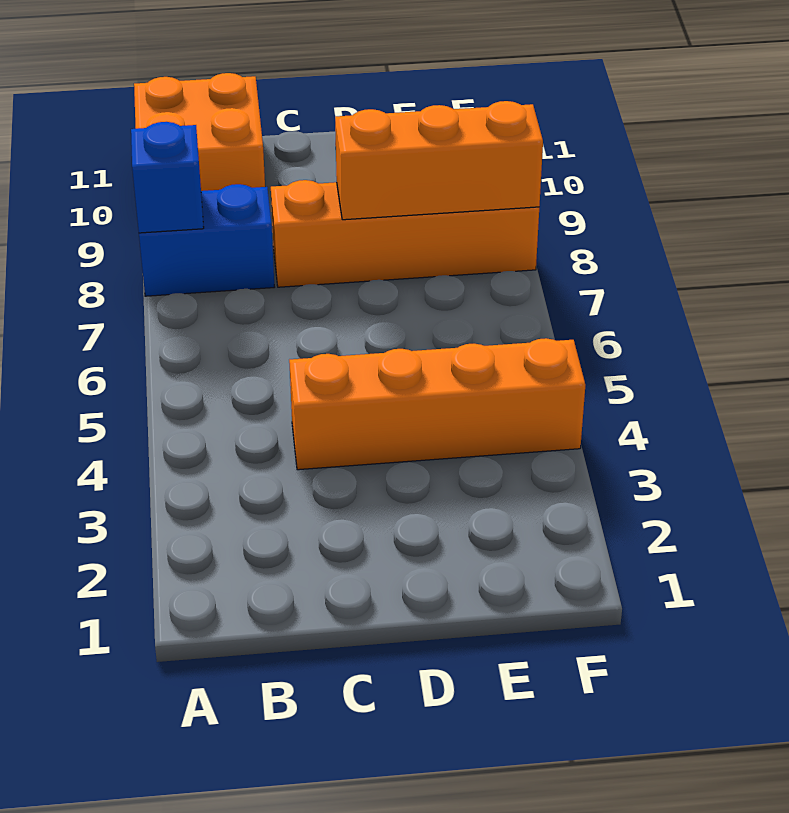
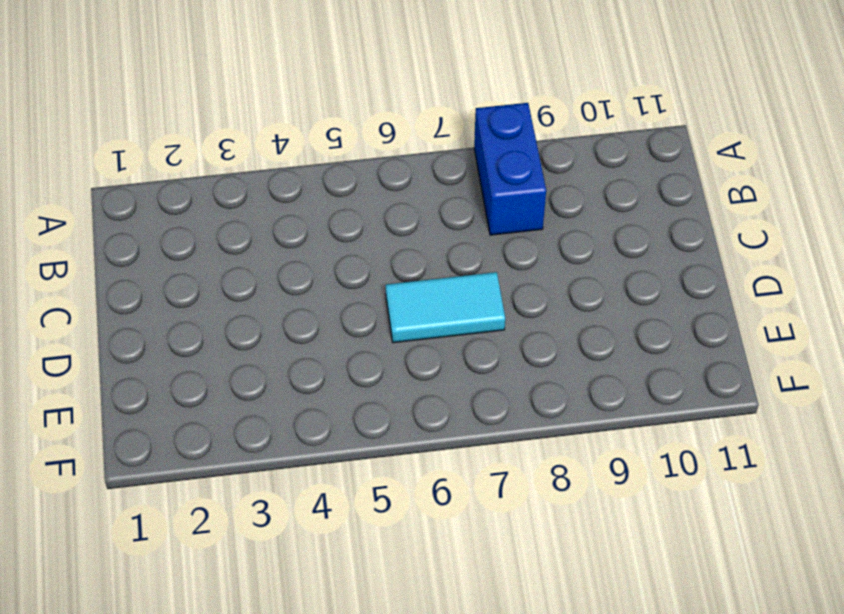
cyan tile D6:D7 level 1 -> none
none -> orange brick A10:B11 level 1
none -> orange brick C4:F4 level 1

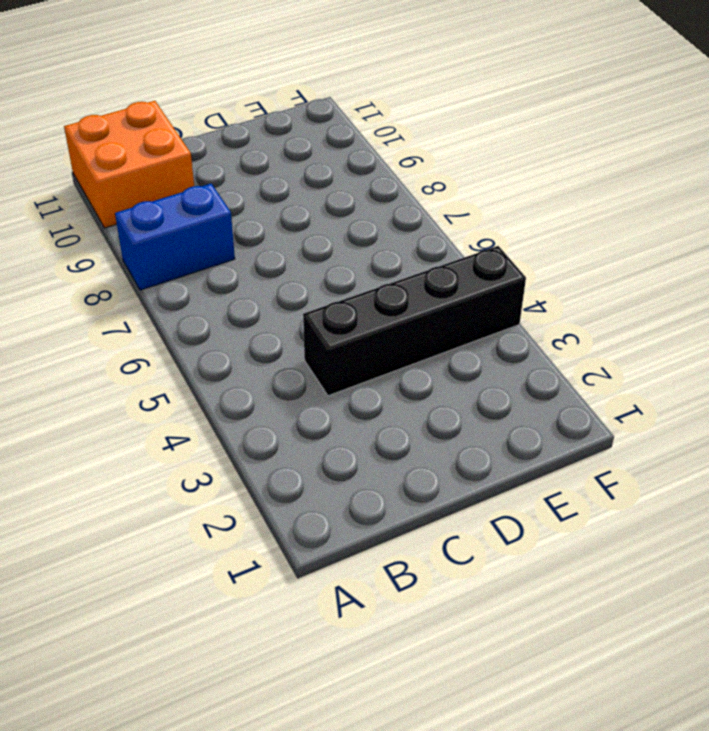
black brick C4:F4 level 1 -> orange brick C4:F4 level 1
none -> orange brick C8:F8 level 1
none -> blue brick A8 level 2

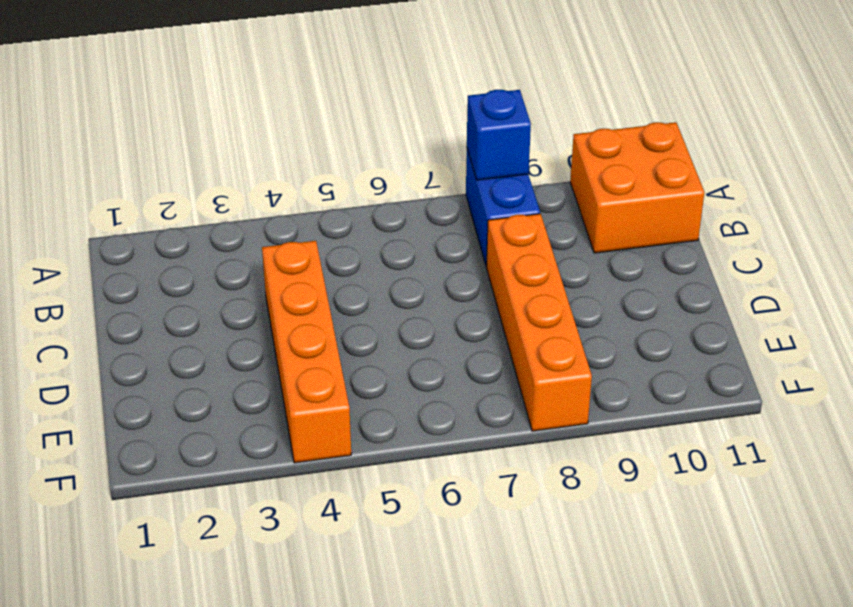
none -> orange brick D8:F8 level 2

